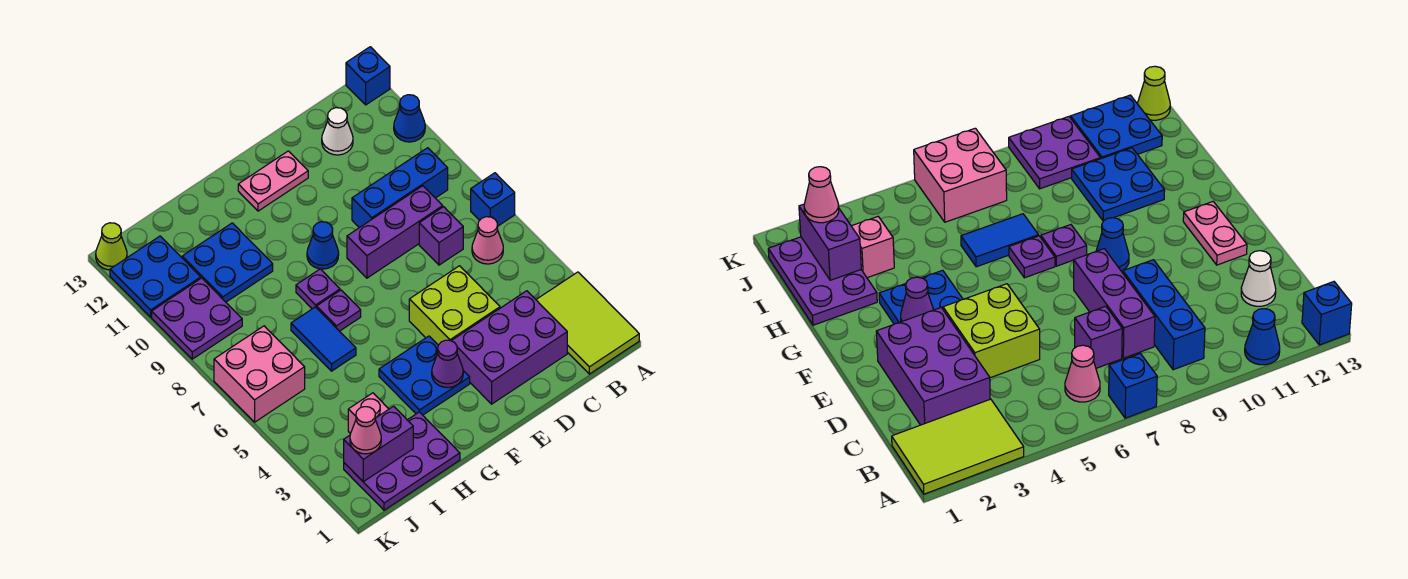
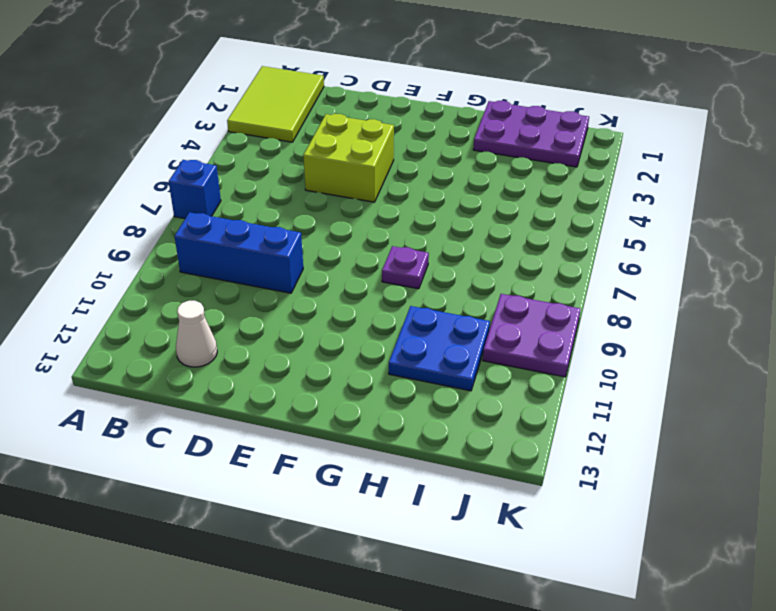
none -> blue cone A11 level 1
none -> blue brick A13 level 1
none -> pink cone B6 level 1

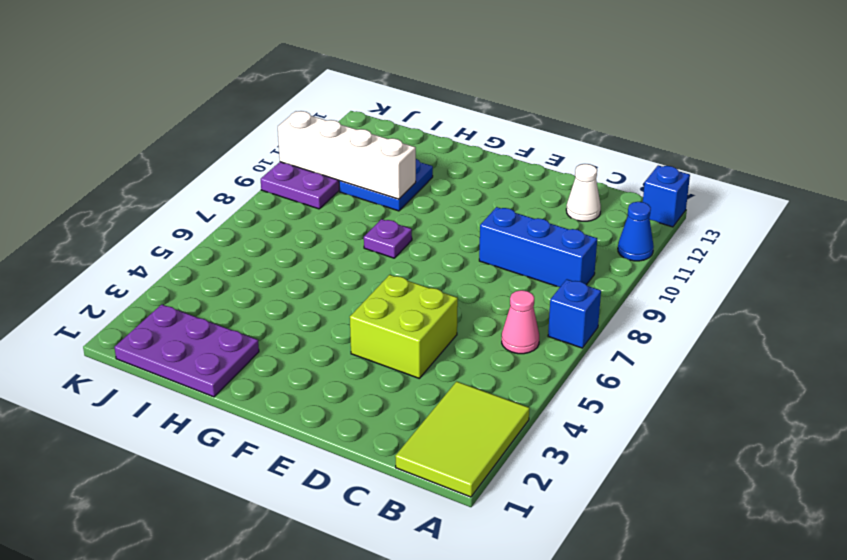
white brick H10:K10 level 2 -> none
none -> purple brick C2:E3 level 1
none -> purple brick C7 level 1
none -> purple brick C8:E8 level 1

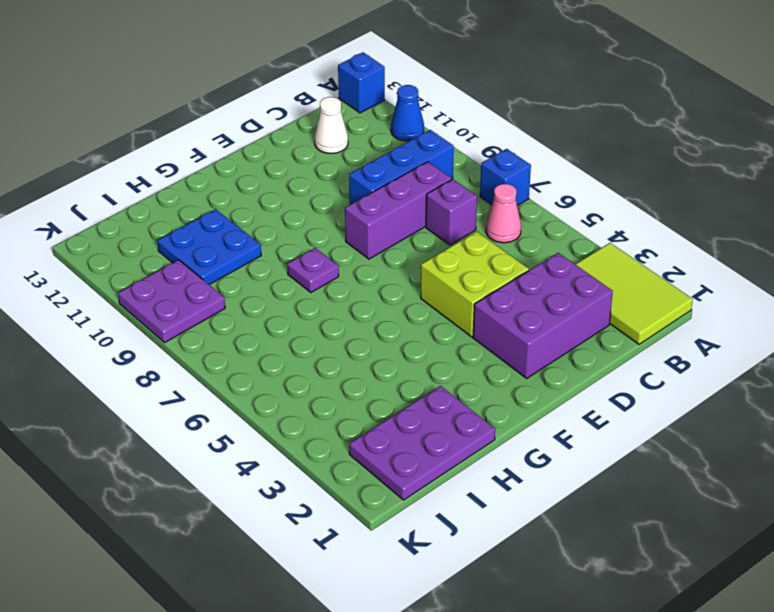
none -> pink plate E12:F12 level 1
none -> blue plate F3:G4 level 1
none -> blue cone F9 level 1

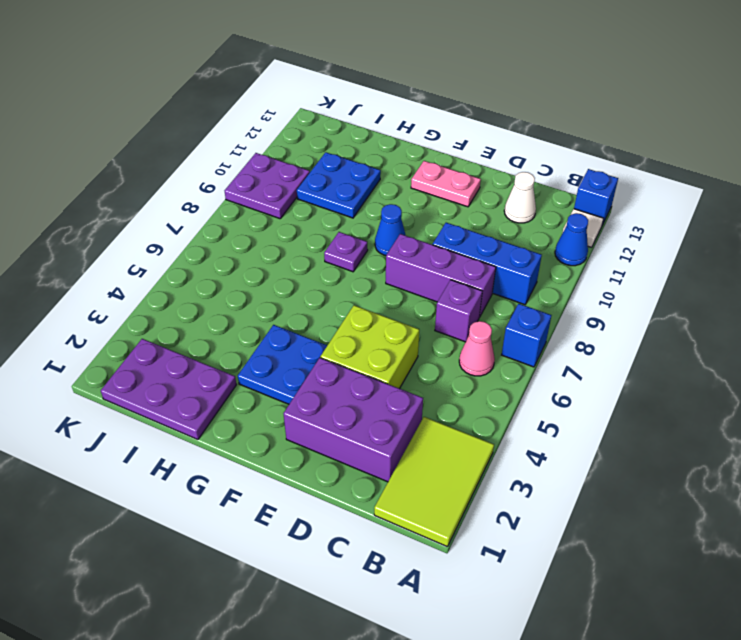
white tile A12 level 1 -> none
none -> purple plate G7 level 1
none -> blue tile H6:H7 level 1
none -> pink brick I3 level 1

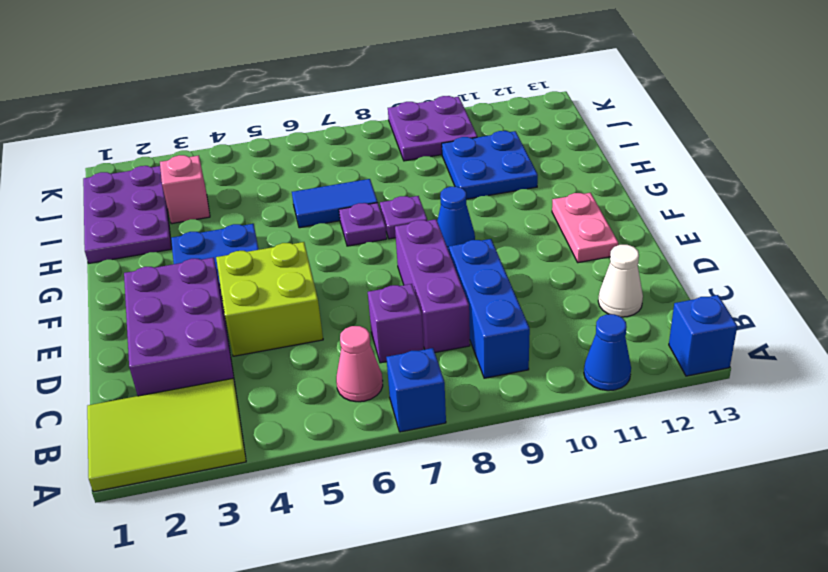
none -> pink brick J6:K7 level 1
none -> blue plate J11:K12 level 1
none -> lime cone K13 level 1

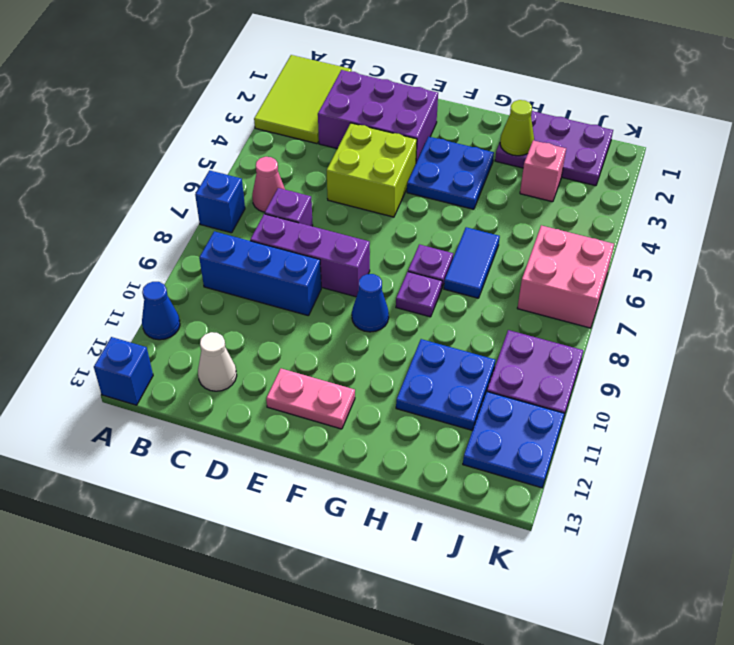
lime cone H2 level 2 -> lime cone K13 level 1
none -> purple cone F3 level 2
none -> purple brick I2:J2 level 2
none -> pink cone J2 level 3

